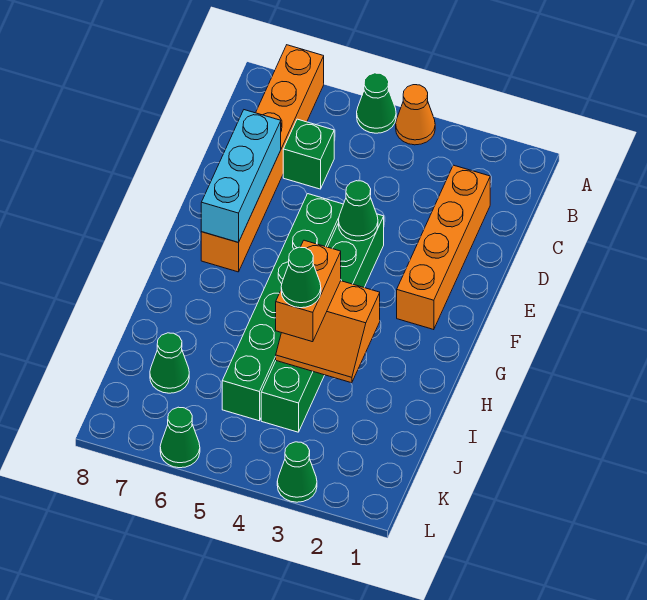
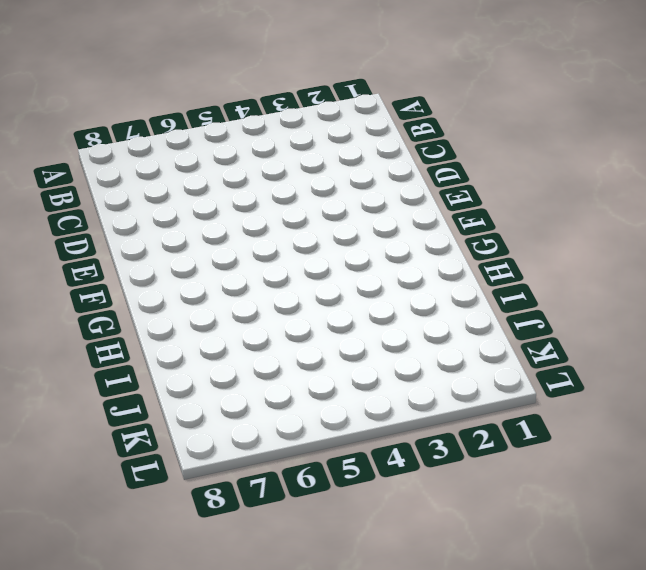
none -> orange cone A4 level 1
none -> green cone A5 level 1
none -> orange brick A7:F7 level 1

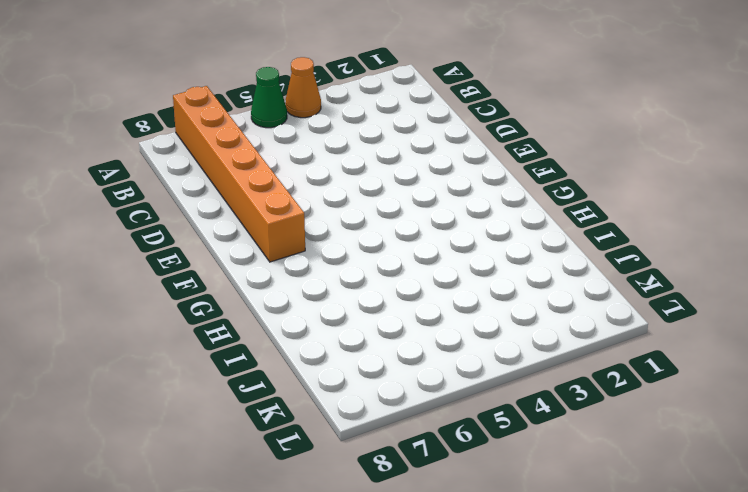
none -> orange brick C2:F2 level 1
none -> green brick C6 level 1
none -> green brick E4:J4 level 1

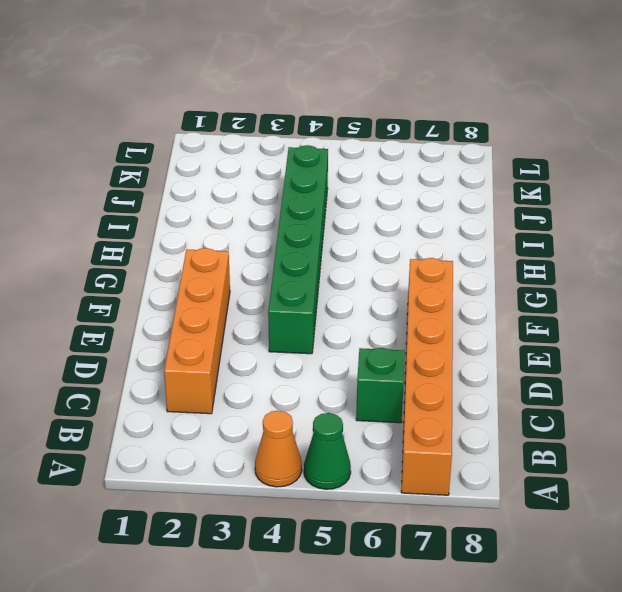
none -> green brick E5:J5 level 1
none -> green cone J7 level 1
none -> green cone L3 level 1

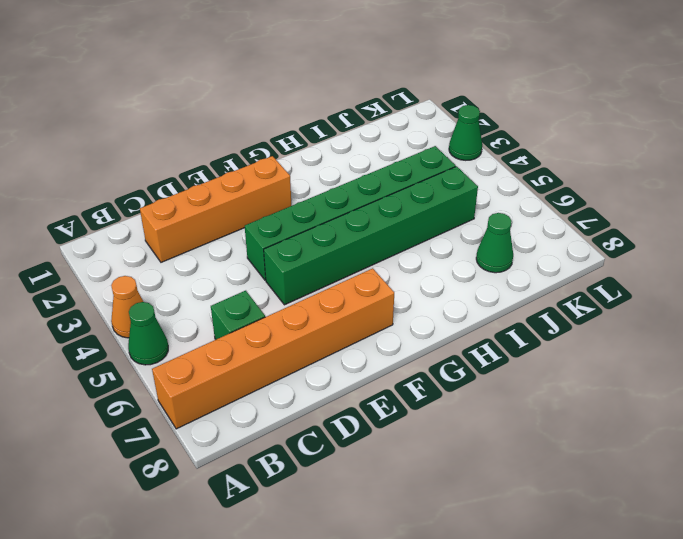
none -> green cone L6 level 1
none -> cyan brick D7:F7 level 2
none -> green cone E4 level 2

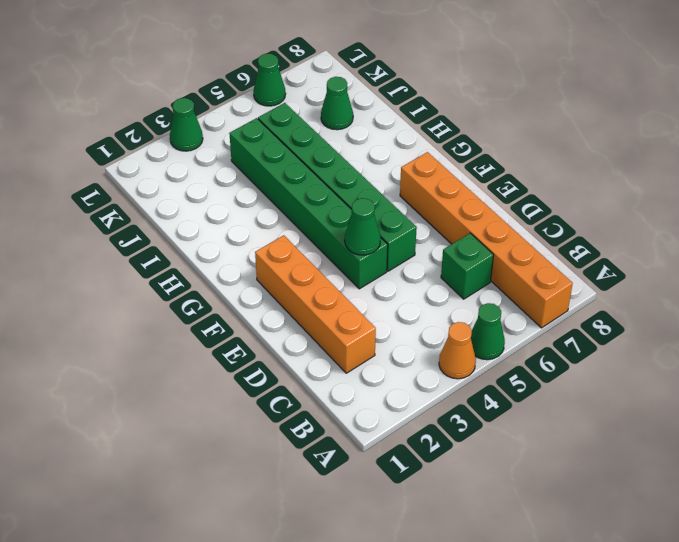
none -> cyan brick D7:F7 level 2
none -> orange slope H3:I4 level 2 top H
none -> orange brick H4:I4 level 3

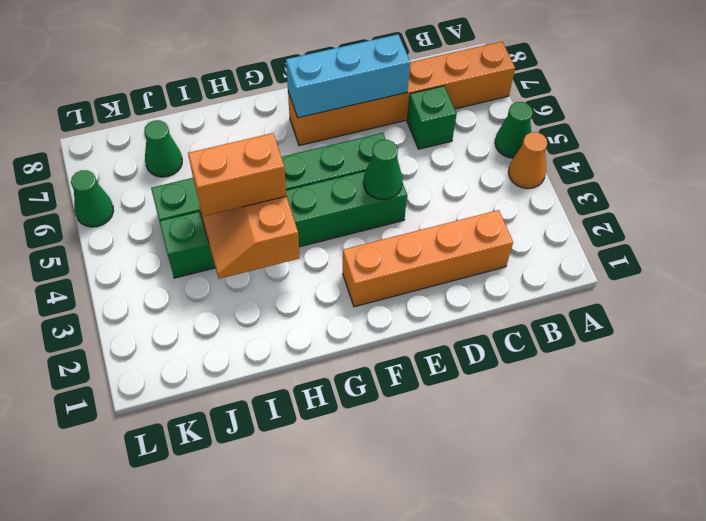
none -> green cone L3 level 1
none -> green cone I4 level 4

